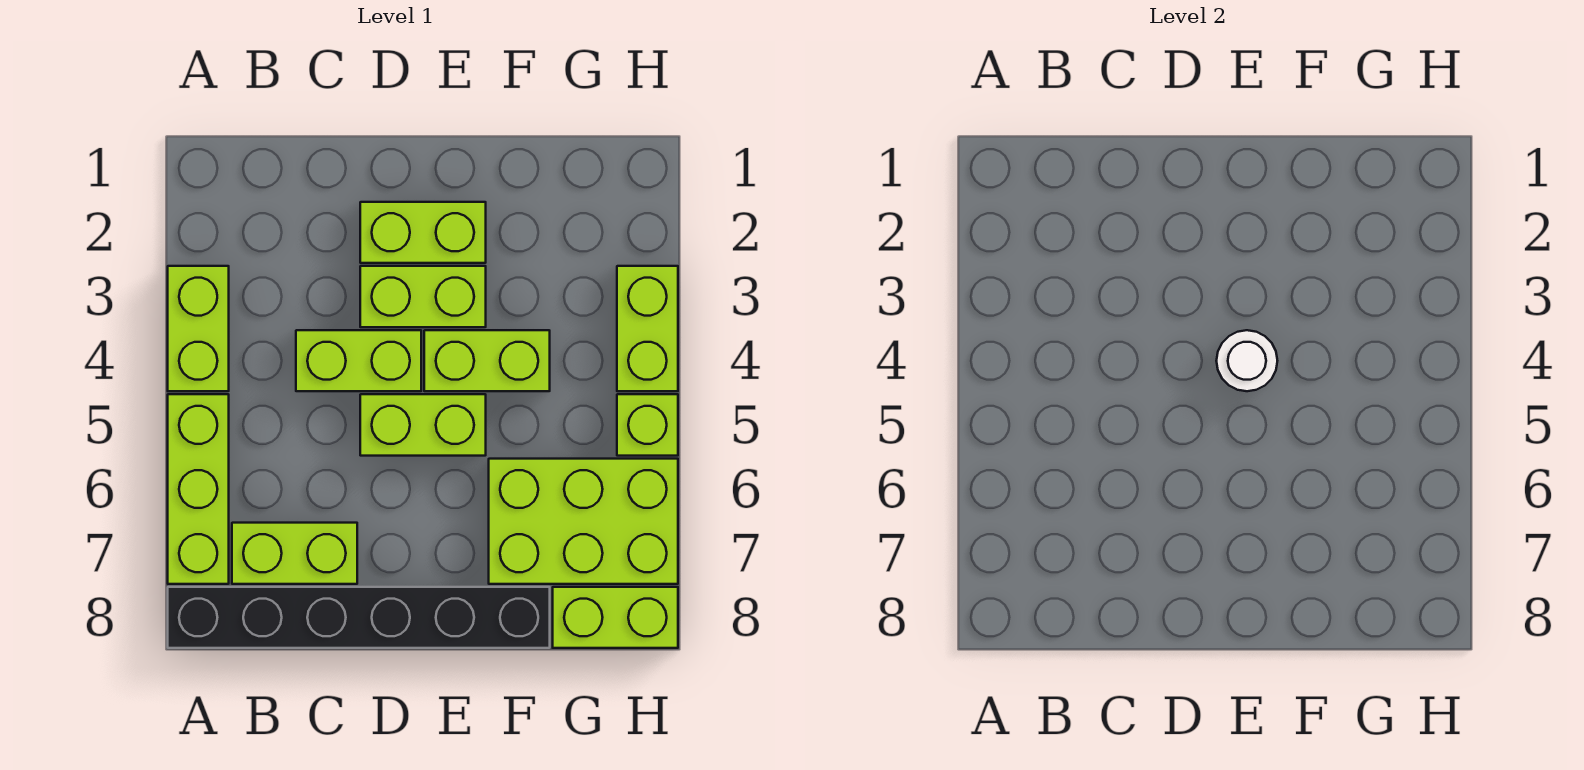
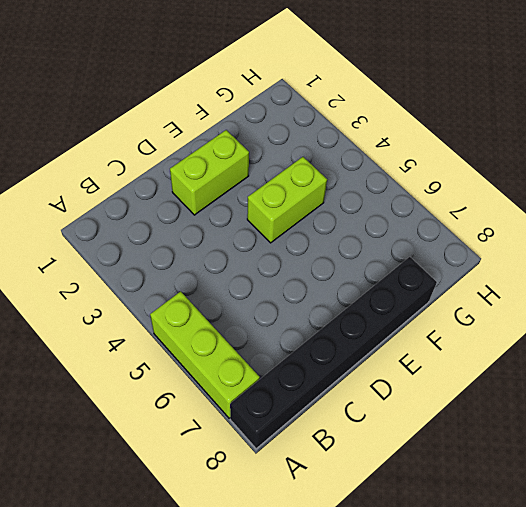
none -> lime brick A3:A4 level 1
none -> lime brick B7:C7 level 1
none -> lime brick C4:D4 level 1

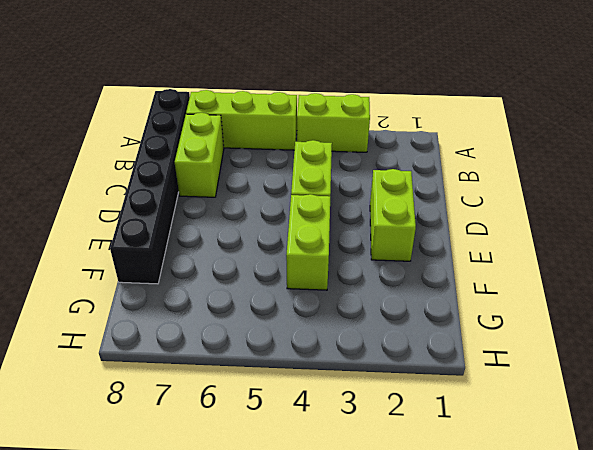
none -> lime brick D3:E3 level 1
none -> lime brick D5:E5 level 1
none -> lime brick F6:H7 level 1

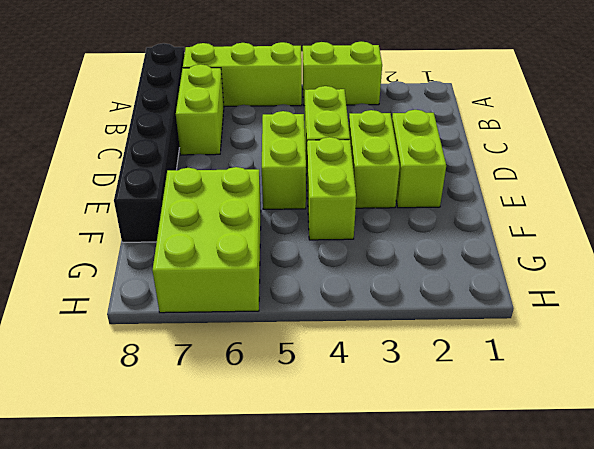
none -> lime brick G8:H8 level 1
none -> lime brick H3:H4 level 1
none -> lime brick H5 level 1

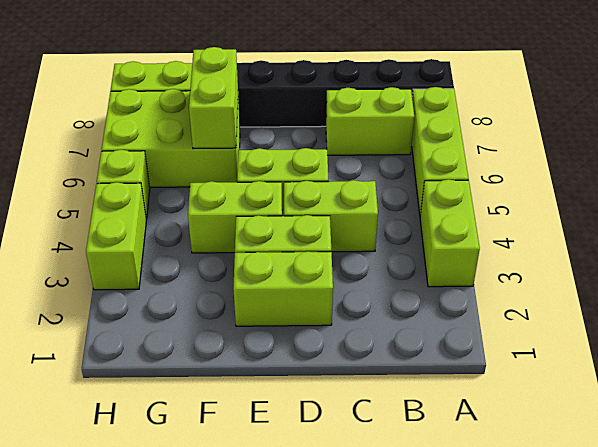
lime brick F6:F7 level 2 -> none
none -> white round brick E4 level 2

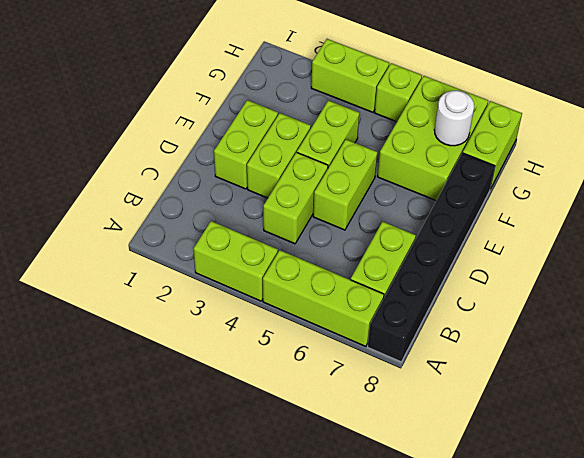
white round brick G7 level 2 -> white round brick E4 level 2

